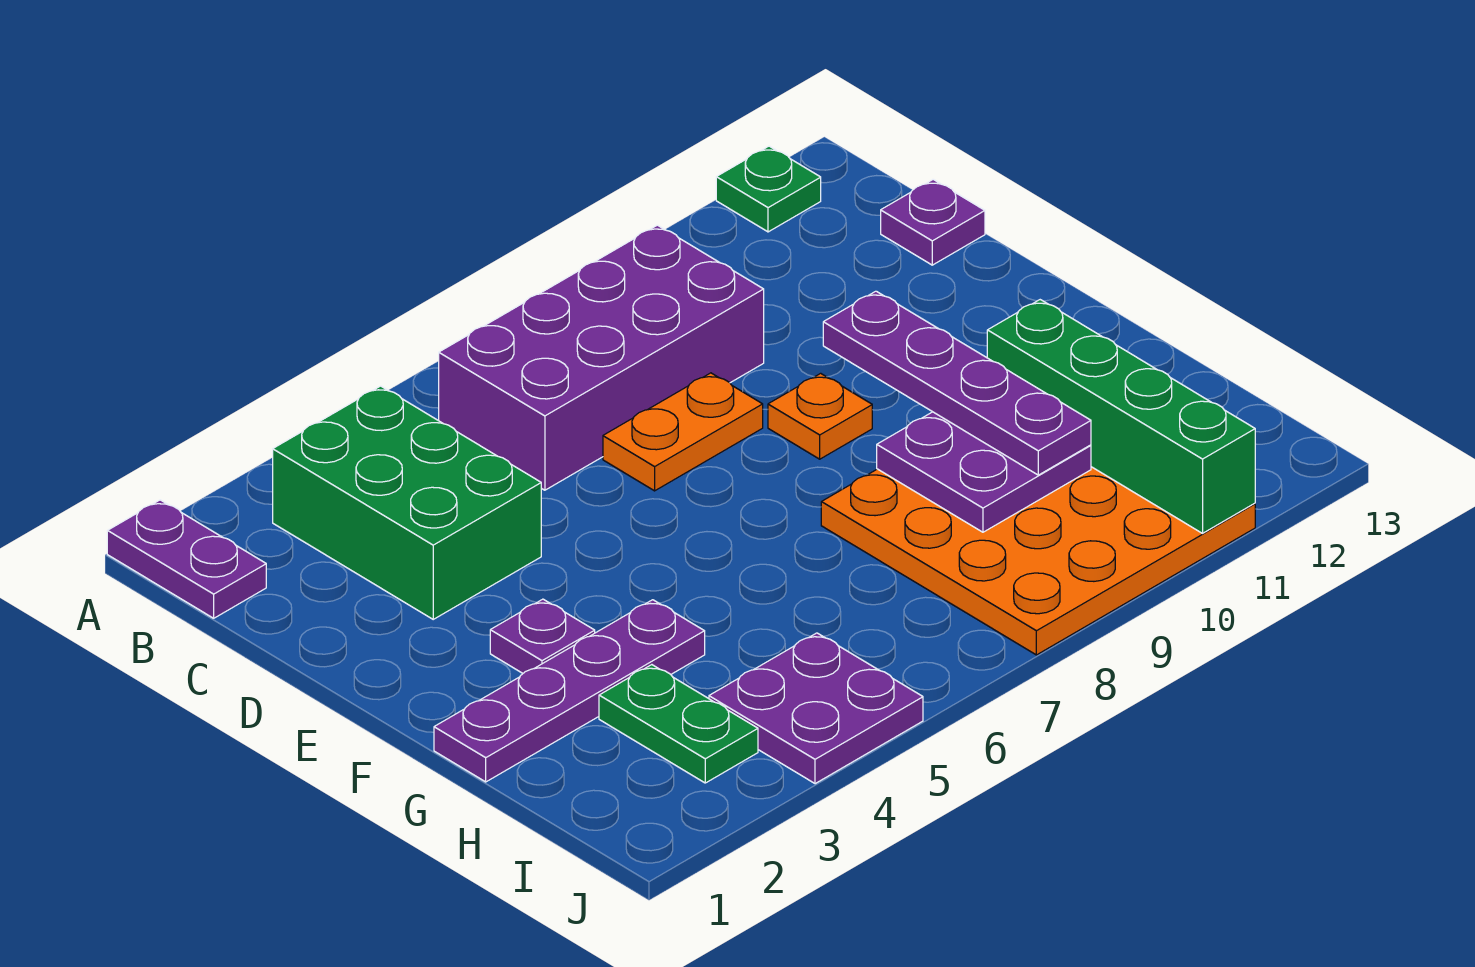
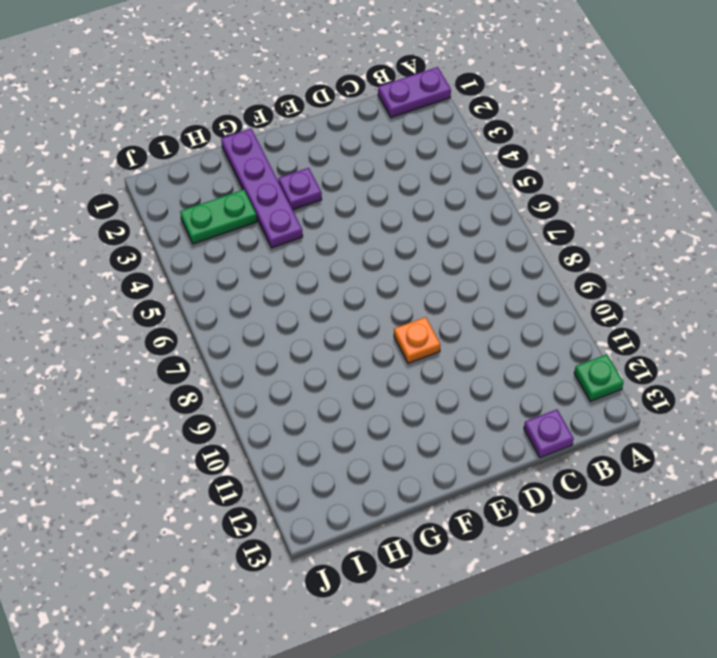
none -> green brick B3:D4 level 1
none -> purple brick B6:C9 level 1
none -> orange plate D7:D8 level 1

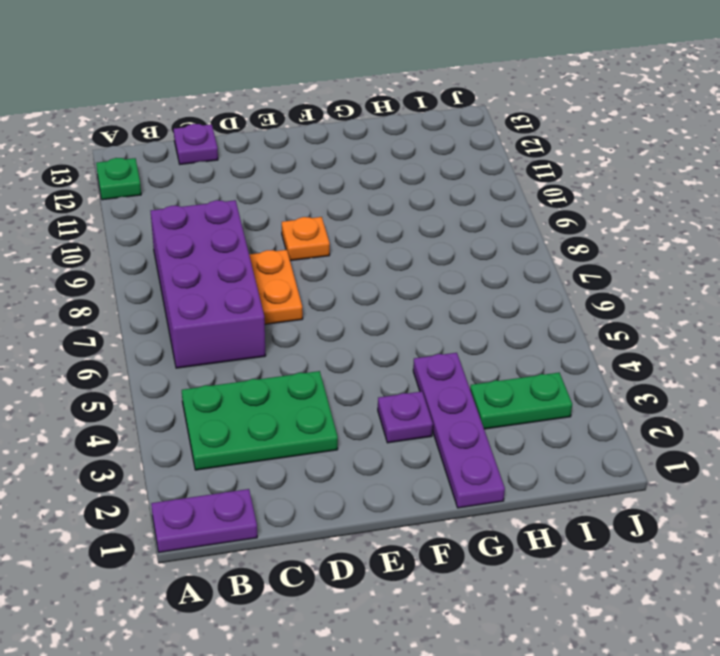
green plate B3:D4 level 1 -> green brick B3:D4 level 1
none -> orange plate G8:J11 level 1
none -> purple plate I4:J5 level 1
none -> purple plate G9:H10 level 2

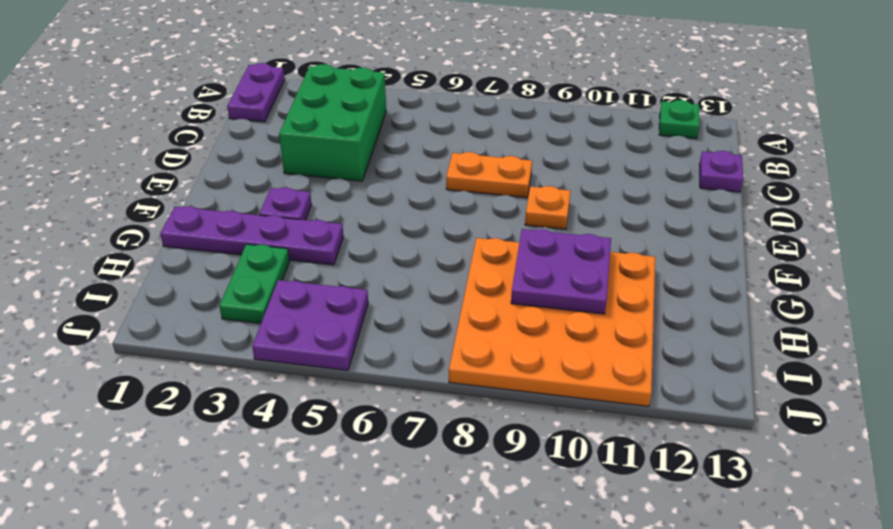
none -> purple brick B6:C9 level 1
none -> green brick G11:J11 level 2
none -> purple plate E10:H10 level 3

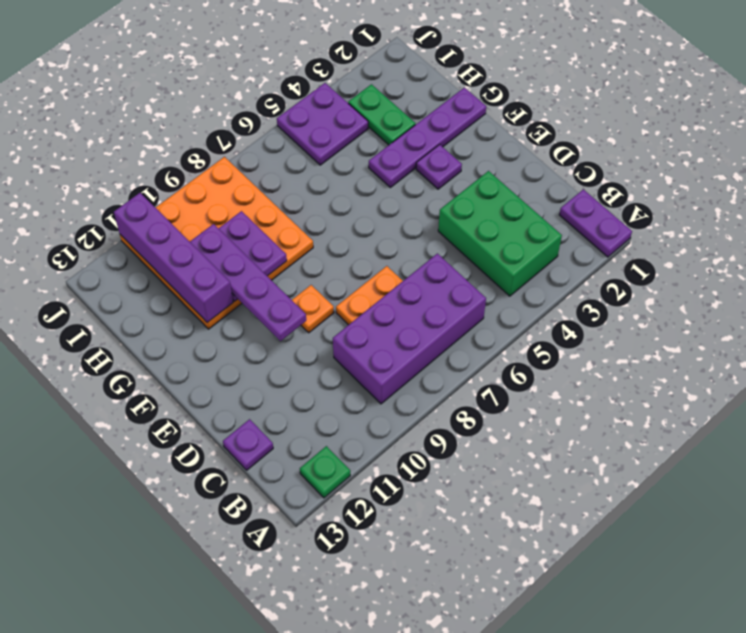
purple brick G11:J11 level 2 -> green brick G11:J11 level 2

